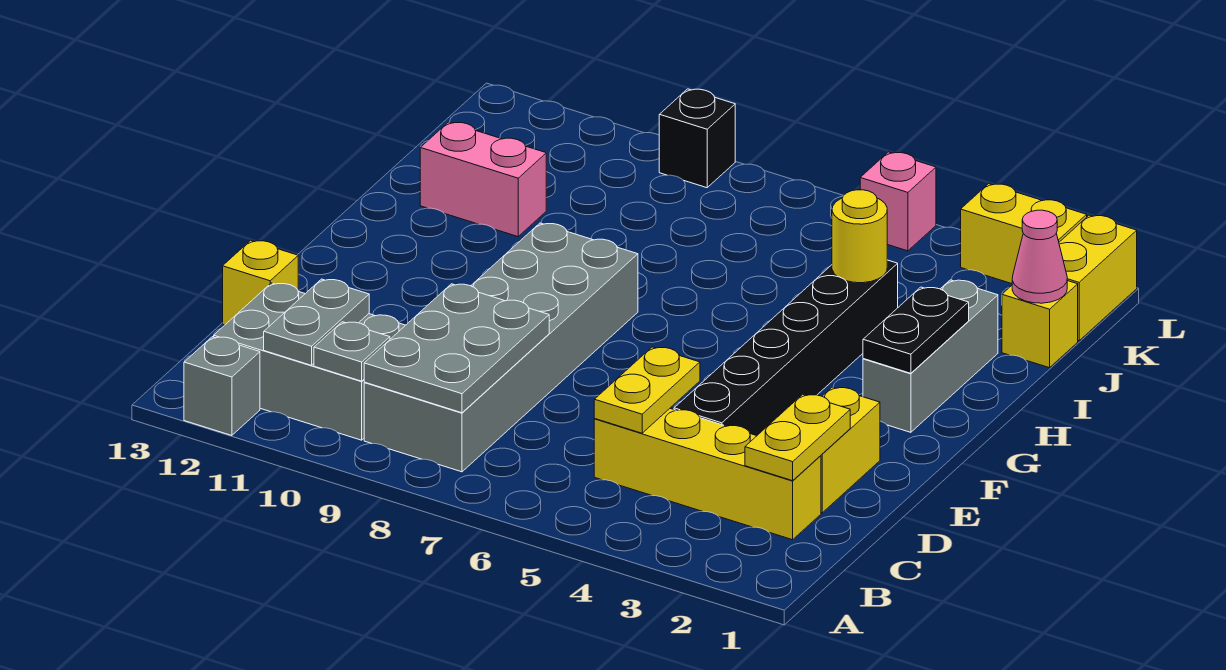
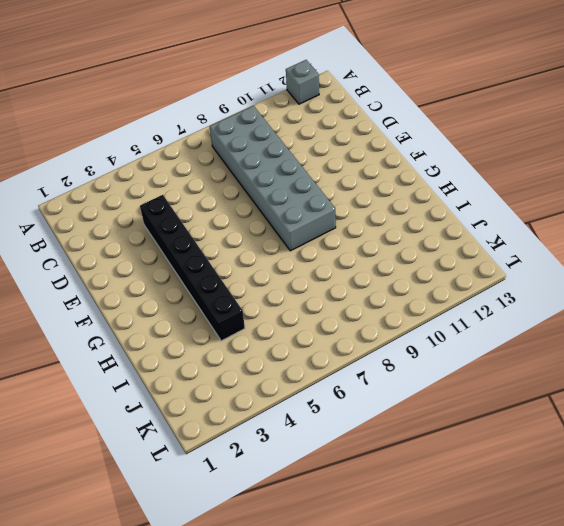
none -> grey brick B10:C12 level 1
none -> yellow brick C2:C5 level 1
none -> yellow brick D2:E2 level 1

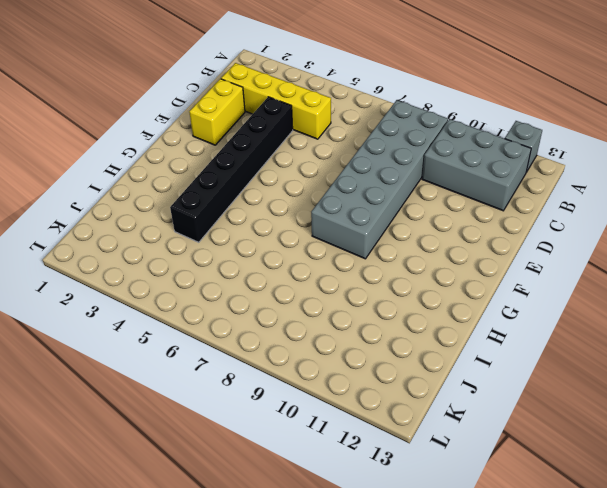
none -> yellow brick D13 level 1
none -> grey brick G2:I2 level 1
none -> pink brick I11:I12 level 1

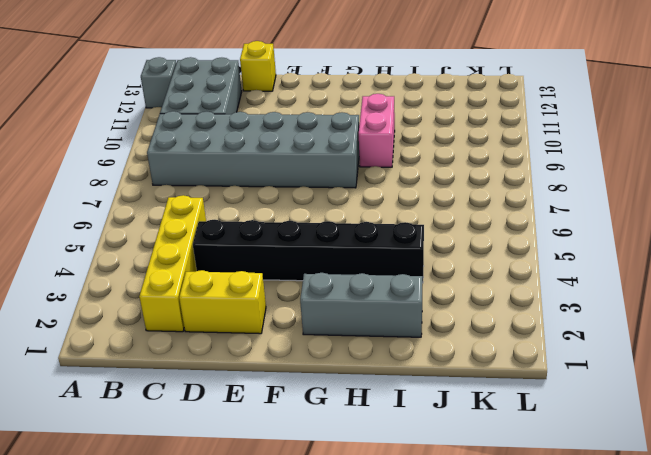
pink brick H9:H10 level 1 -> pink brick I11:I12 level 1
none -> yellow brick J1 level 1
none -> yellow brick K1:L1 level 1
none -> yellow brick L2:L3 level 1

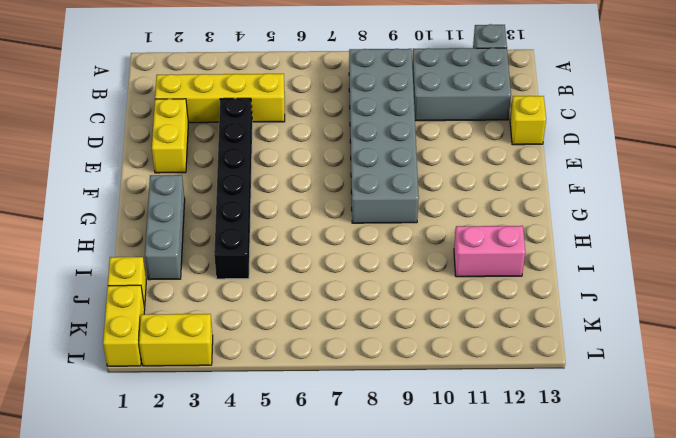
none -> pink brick L5 level 1
none -> black brick L9 level 1
none -> grey plate B8:D9 level 2

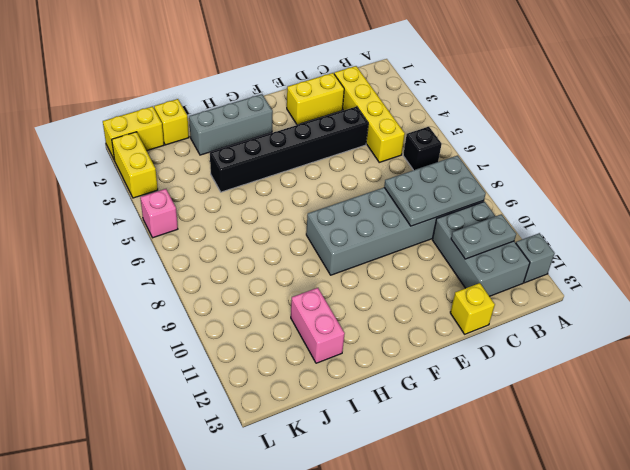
black brick B6 level 1 -> black brick L9 level 1
none -> grey plate B10 level 2
none -> yellow plate C2:D2 level 2
none -> yellow plate C5:D5 level 2

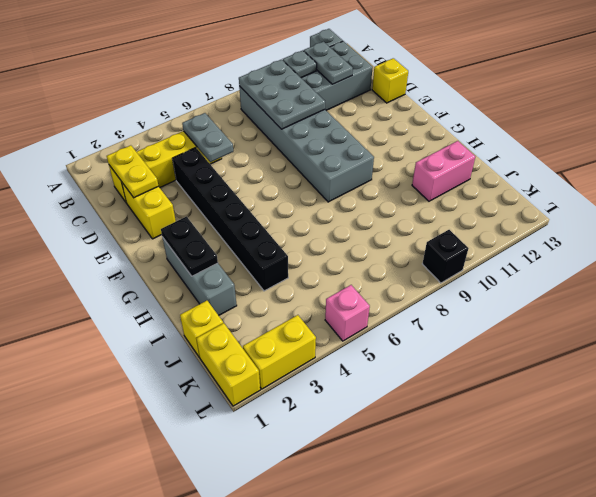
grey plate C5:D5 level 2 -> yellow plate C5:D5 level 2
none -> yellow round brick I4 level 2
none -> pink cone J1 level 2

